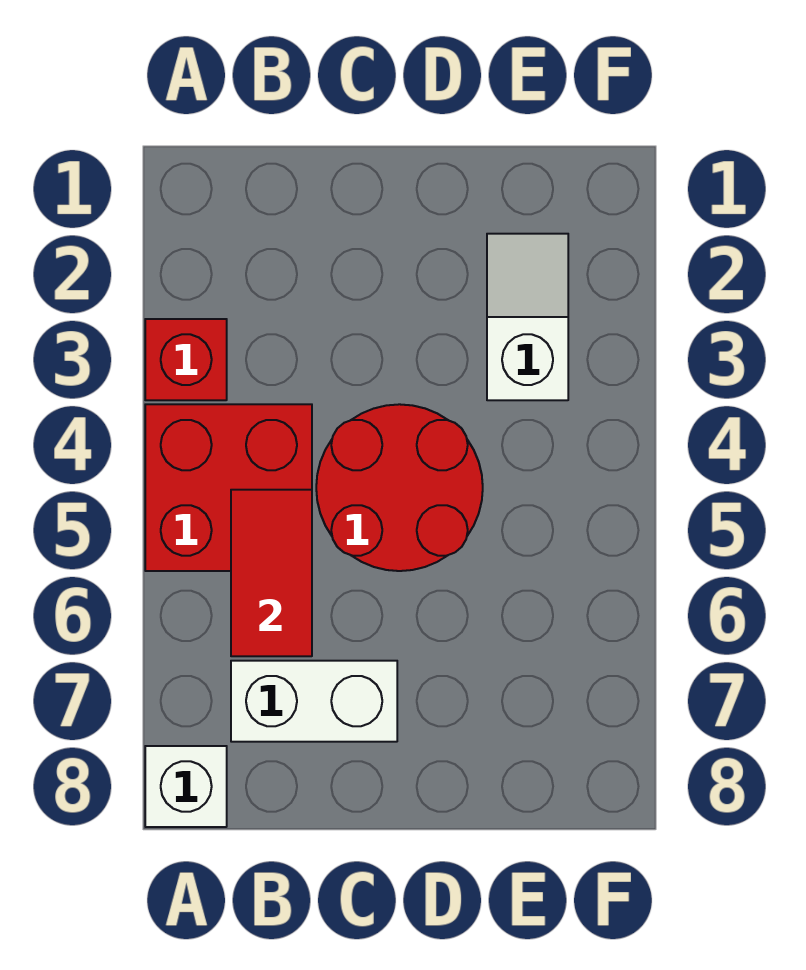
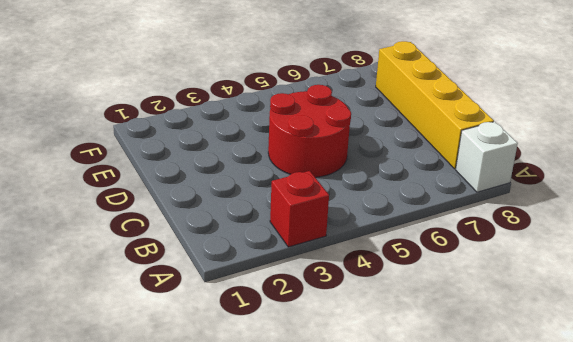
yellow brick B8:E8 level 1 -> none
none -> red brick A4:B5 level 1
none -> white brick B7:C7 level 1

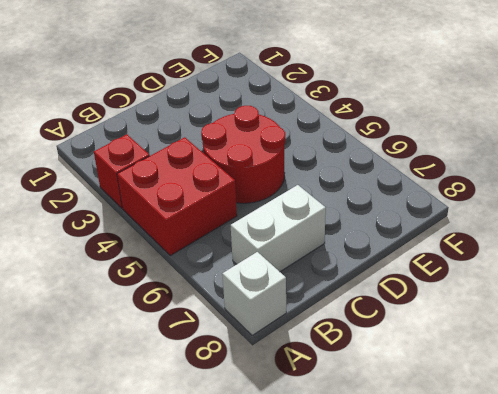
none -> white slope E2:E3 level 1 top 3
none -> red tile B5:B6 level 2

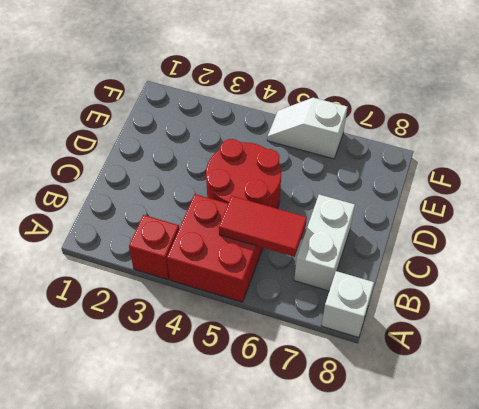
white slope F5:F6 level 1 top 6 -> white slope E2:E3 level 1 top 3

